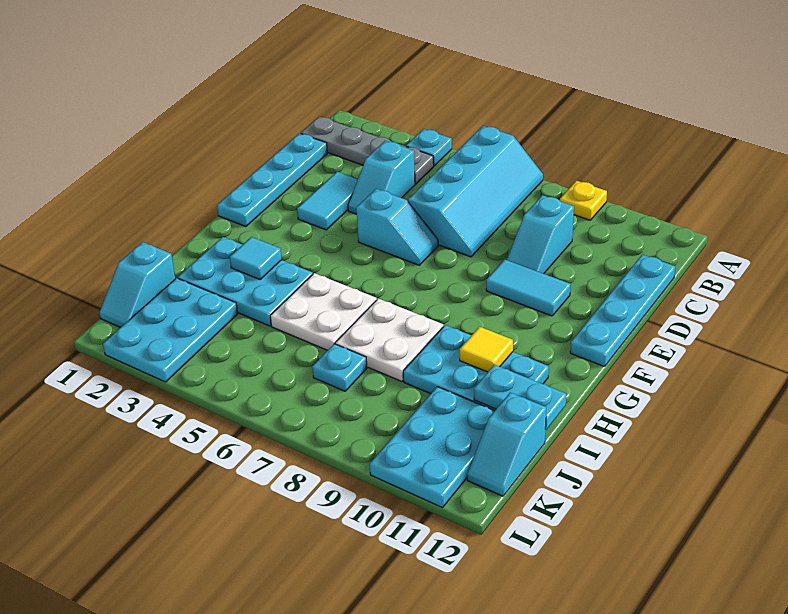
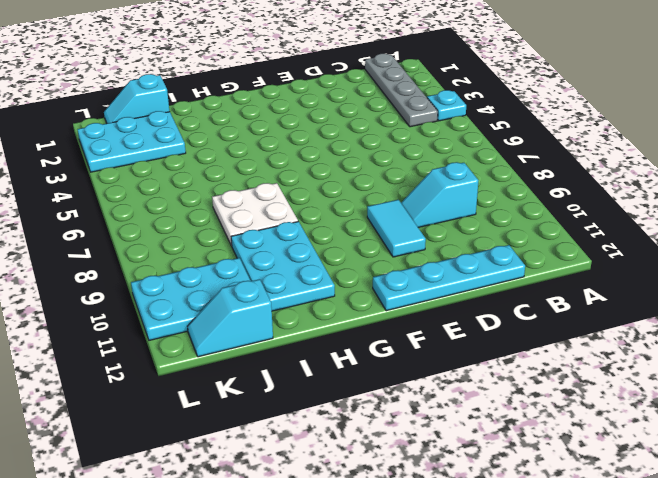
none -> cyan slope A6:D7 level 1 top 6
none -> yellow plate A9 level 1
none -> cyan plate C1:F1 level 1

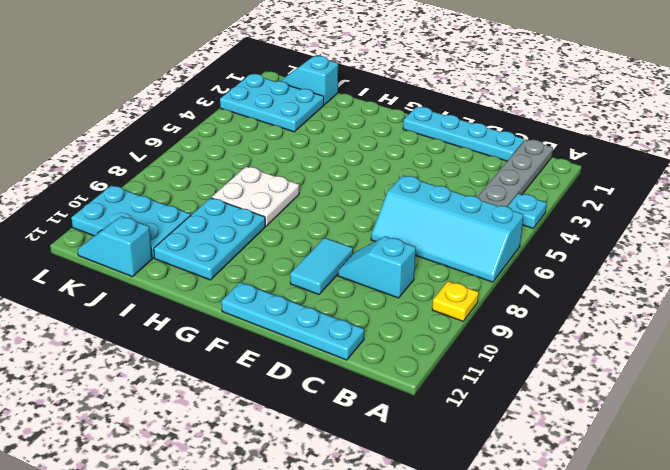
none -> cyan slope C4:D4 level 1 top C
none -> cyan tile D3:E3 level 1
none -> cyan slope E5:E6 level 1 top 5

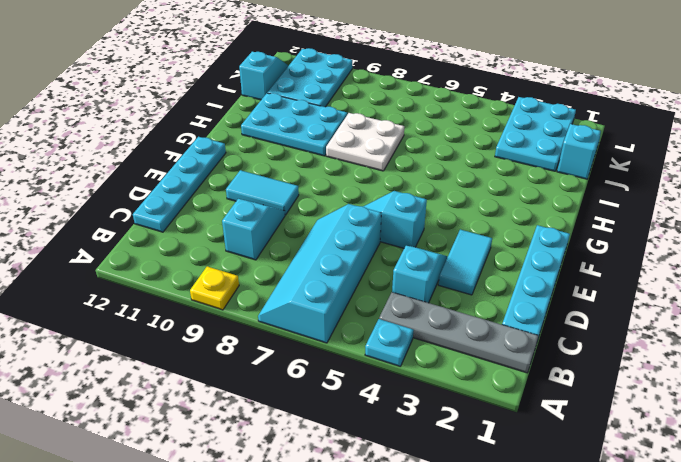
none -> cyan plate H2:I4 level 1
none -> white plate H5:I6 level 1
none -> cyan plate J7 level 1

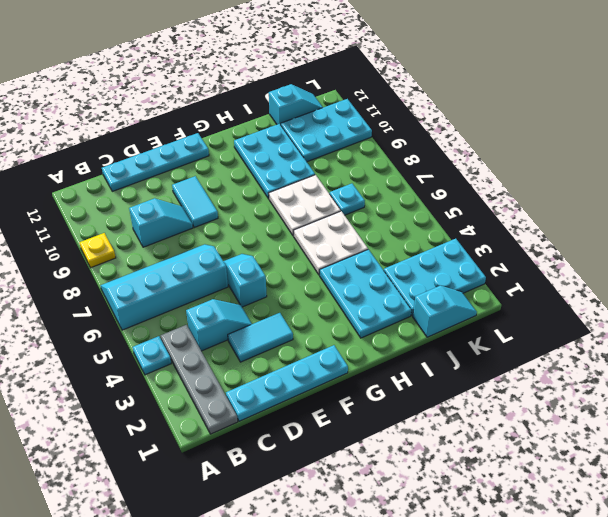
none -> cyan tile H3 level 2
none -> yellow tile H10 level 2
none -> cyan plate I11:I12 level 2

